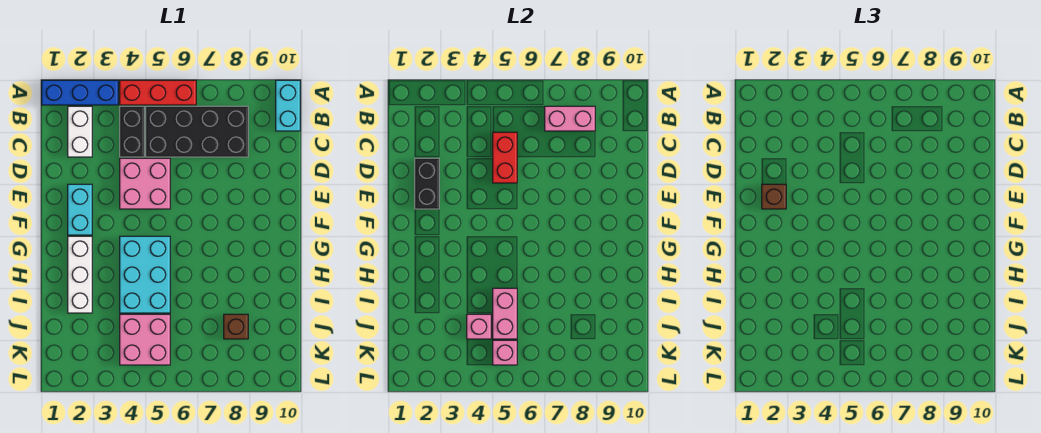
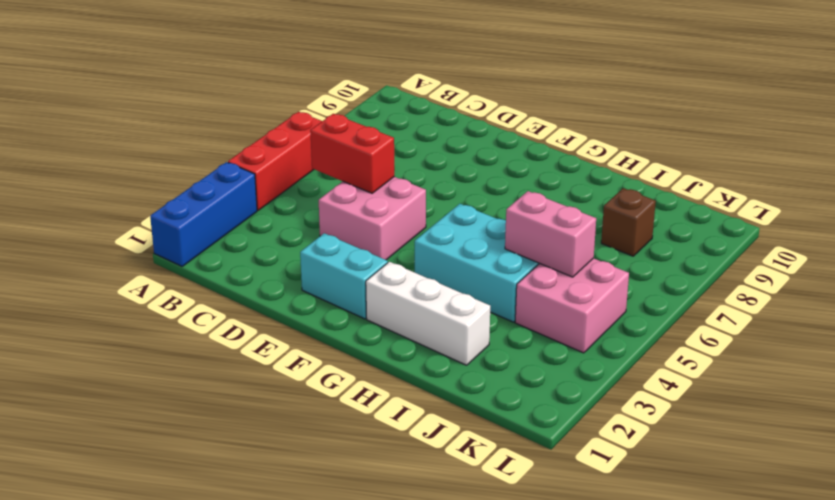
none -> cyan brick A10:B10 level 1
none -> white brick B2:C2 level 1
none -> black brick B4:C4 level 1

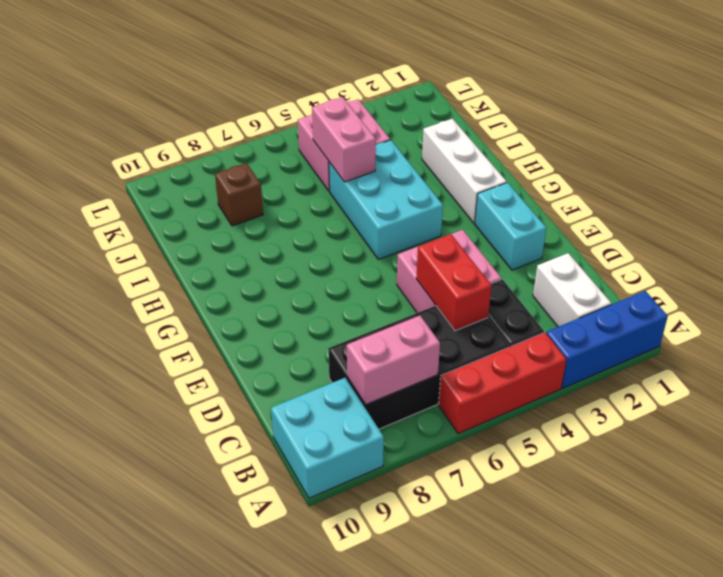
cyan brick A9:B10 level 1 -> cyan brick A10:B10 level 1
none -> black brick D2:E2 level 2
none -> pink brick J4 level 2
none -> pink brick K5 level 2

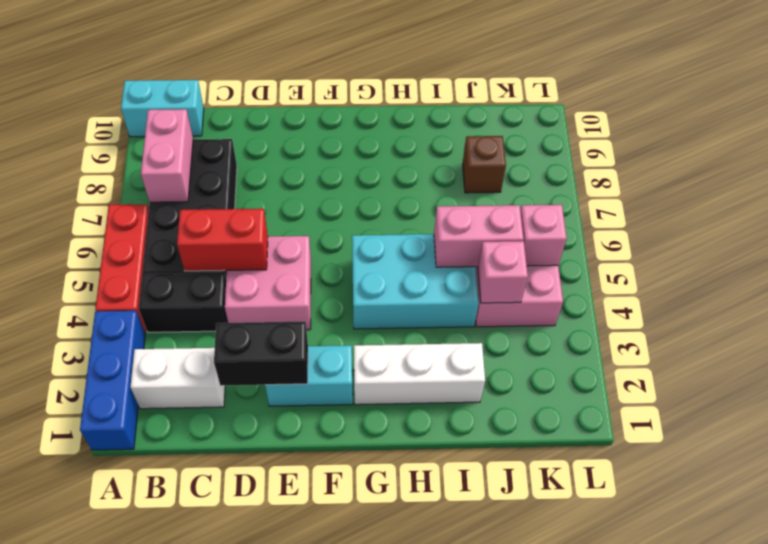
none -> brown brick E2 level 3

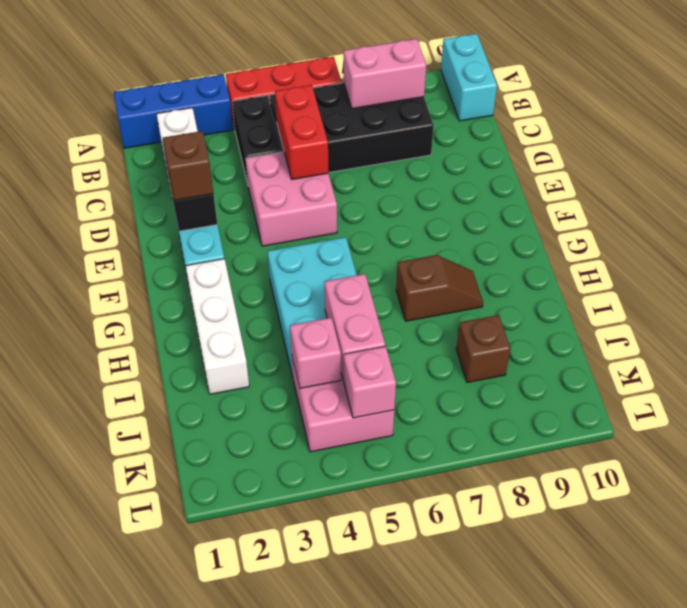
brown slope H7:H8 level 1 top 7 -> none

